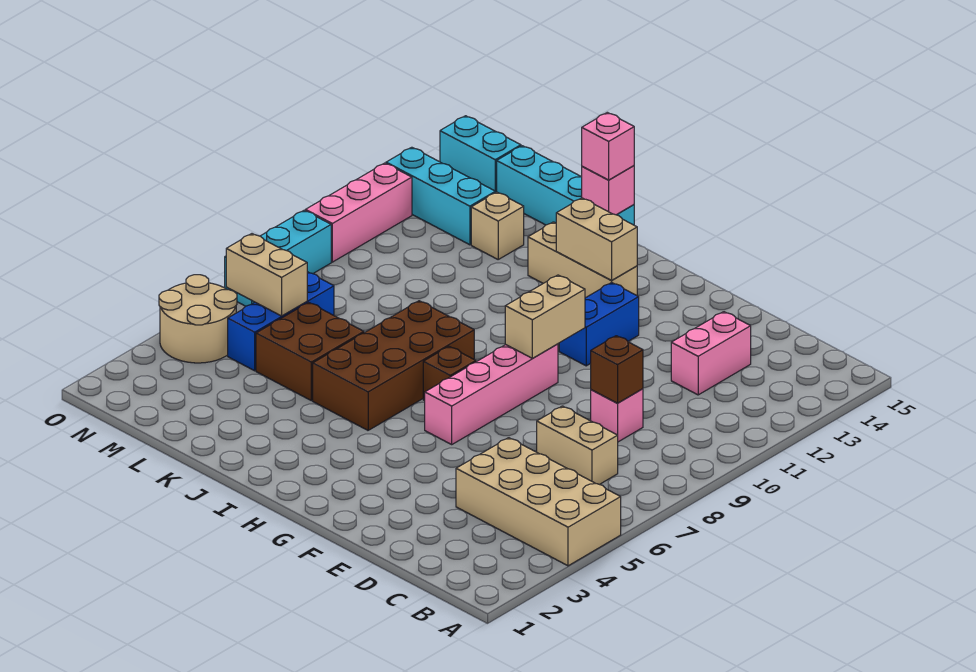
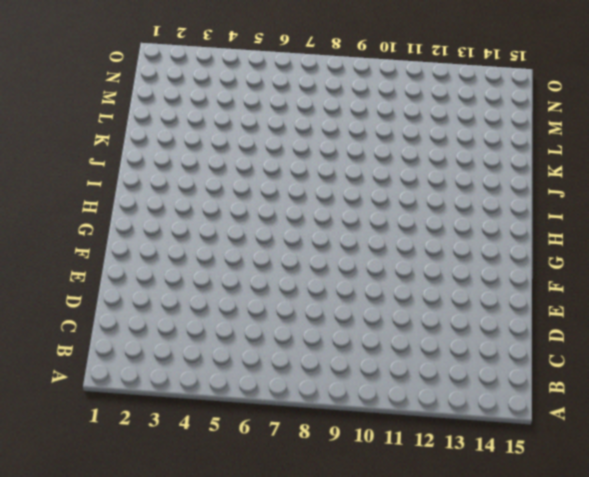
none -> tan brick A4:D5 level 1
none -> tan brick C7:D7 level 1
none -> pink brick D9 level 1

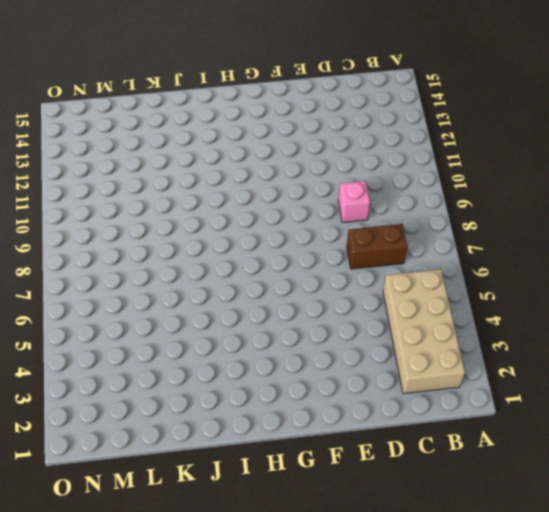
tan brick B2:C5 level 1 -> tan brick A4:D5 level 1
brown brick C7:D7 level 1 -> tan brick C7:D7 level 1
none -> pink brick D12:D13 level 1
none -> pink brick G6:G9 level 1
none -> blue brick G11:G12 level 1

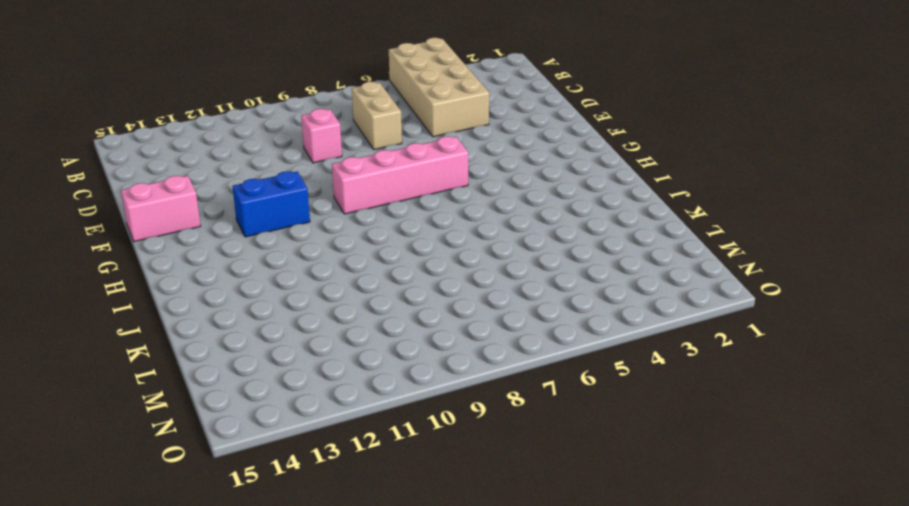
pink brick F14:F15 level 1 -> pink brick D12:D13 level 1
none -> brown brick H7 level 1
none -> tan brick H13:J13 level 1
none -> brown brick I5:J8 level 1

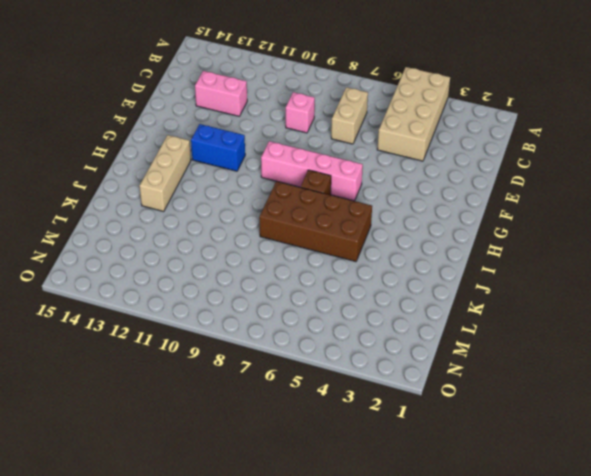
none -> cyan brick J15:M15 level 1
none -> brown brick K5:L6 level 1
none -> tan brick L13 level 1

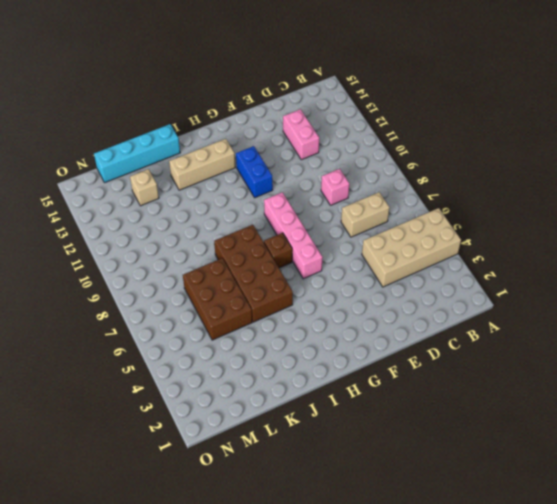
brown brick K5:L7 level 1 -> brown brick K5:L6 level 1
none -> blue brick M5:M7 level 1
none -> cyan brick M13:O13 level 1
none -> tan round brick N4:O5 level 1

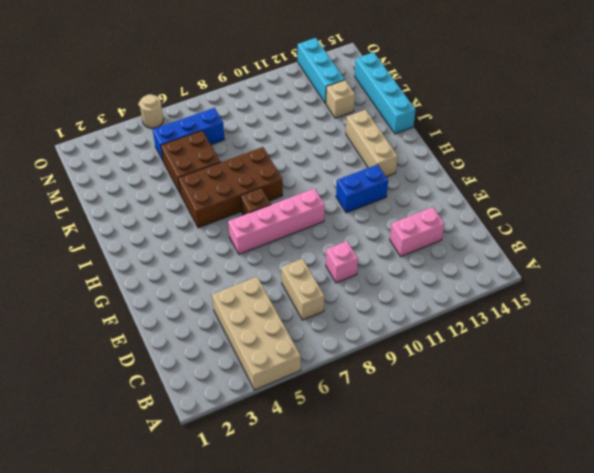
tan round brick O5 level 1 -> tan round brick N4:O5 level 1
none -> cyan brick N15:O15 level 1
none -> cyan brick O7:O9 level 1
none -> pink brick O10:O12 level 1

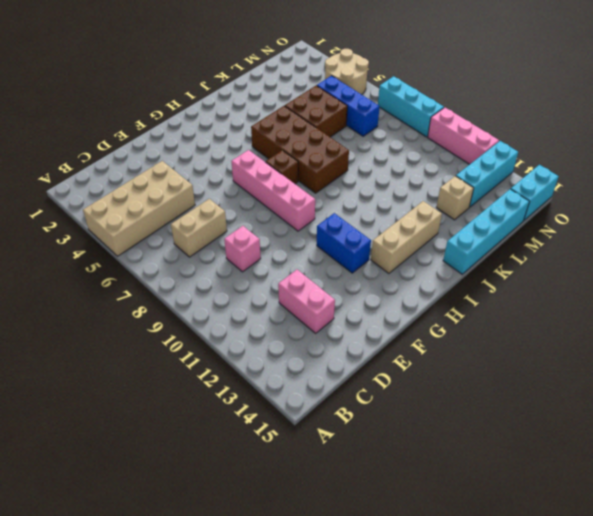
none -> brown brick D9 level 2
none -> tan brick G9:G10 level 2
none -> tan brick H13:I13 level 2

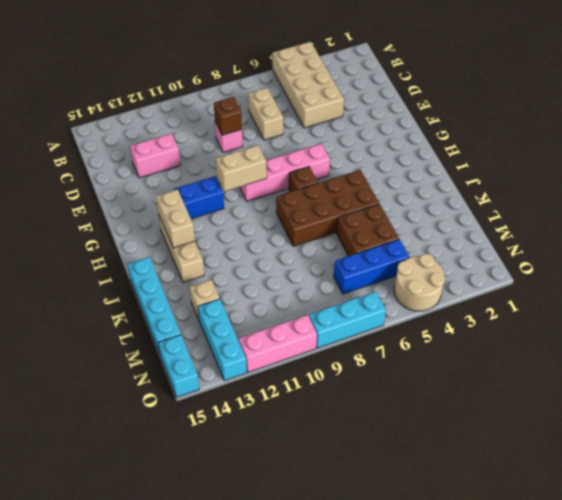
none -> pink brick J15 level 2
none -> tan brick M6:N6 level 2
none -> pink brick J15 level 3

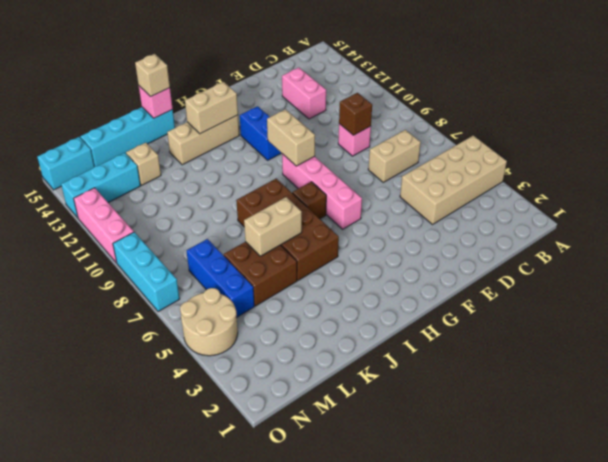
tan brick J6:K6 level 2 -> tan brick M6:N6 level 2
tan brick J15 level 3 -> pink brick J15 level 3

